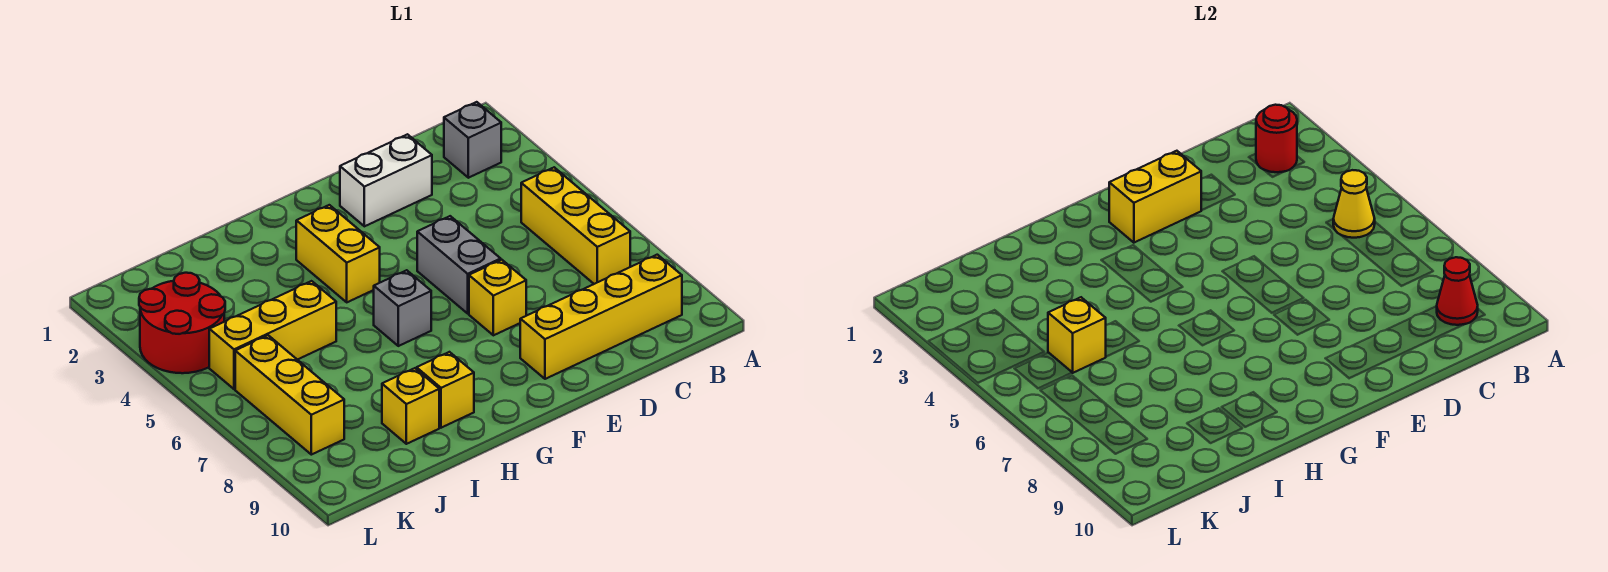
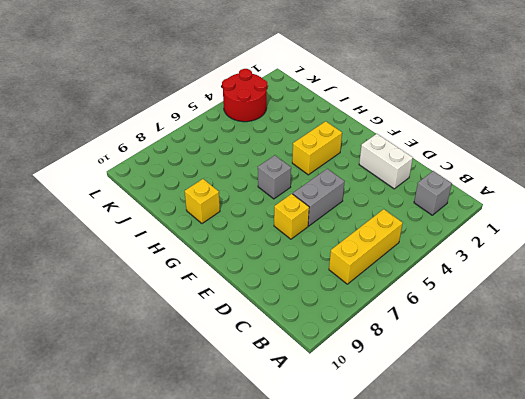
none -> yellow brick B9:E9 level 1
none -> yellow brick I5:K5 level 1
none -> yellow brick I9 level 1

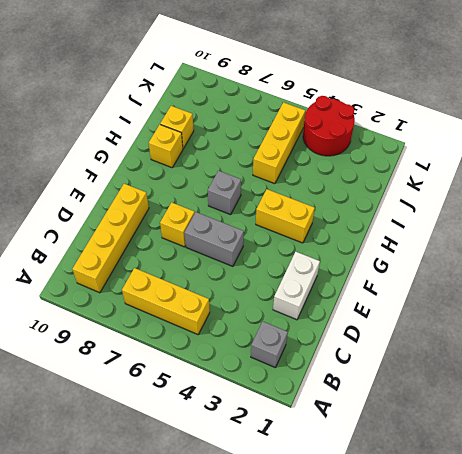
none -> yellow brick K6:K8 level 1
none -> red round brick B2 level 2
none -> yellow cone B5 level 2

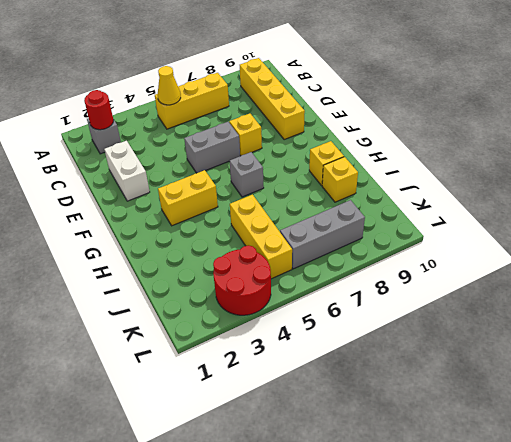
grey brick K6:K8 level 1 -> yellow brick K6:K8 level 1
none -> red cone B9 level 2
none -> yellow brick E2:F2 level 2
none -> yellow brick J5 level 2

